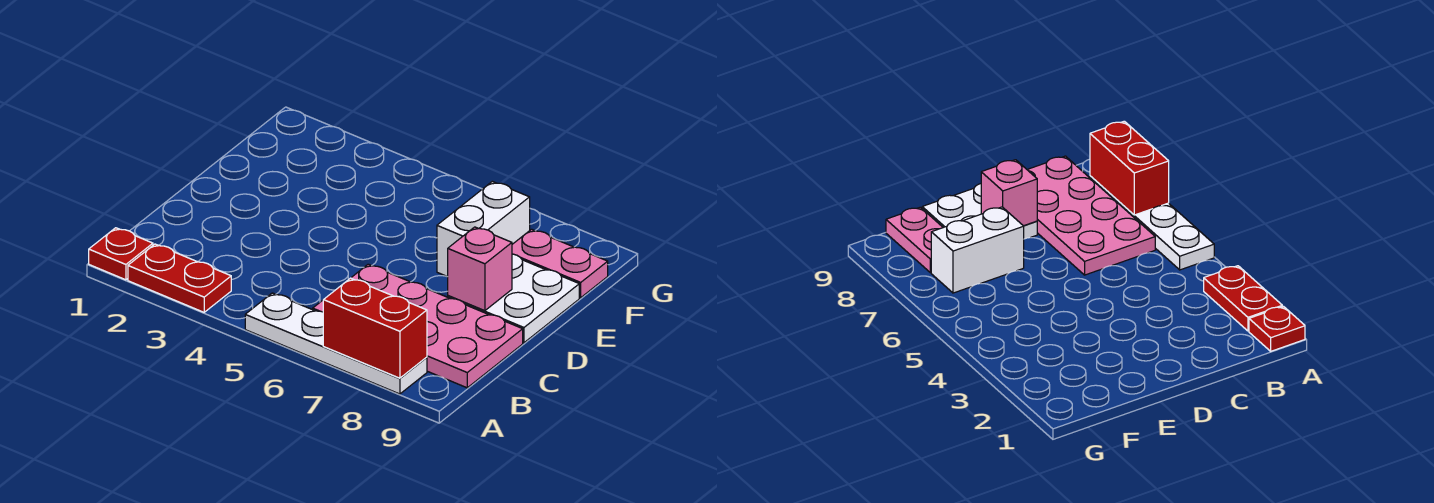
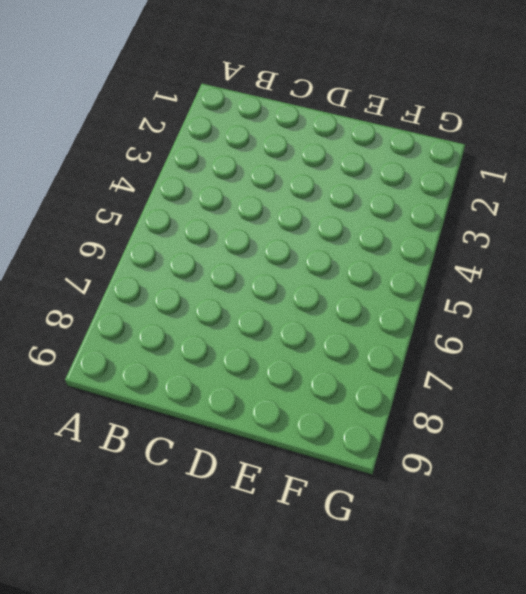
none -> red plate A1 level 1
none -> red plate A2:A3 level 1

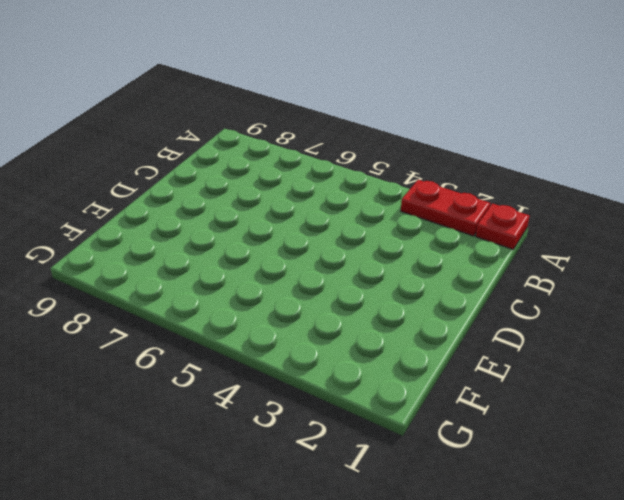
none -> white plate A5:A8 level 1
none -> pink plate B6:C9 level 1

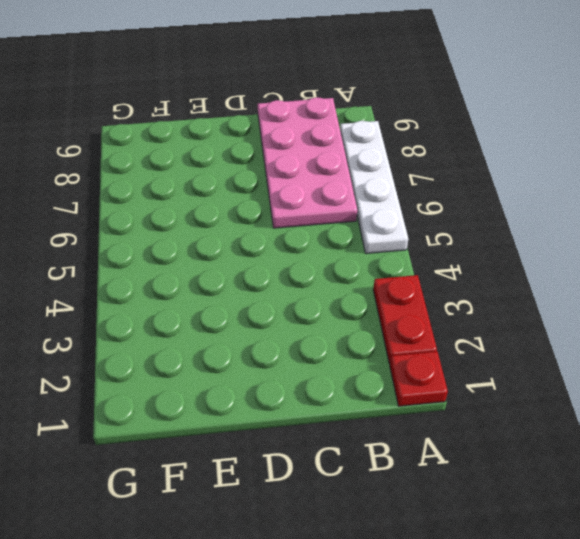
none -> white plate D8:E9 level 1
none -> white brick E7:F7 level 1

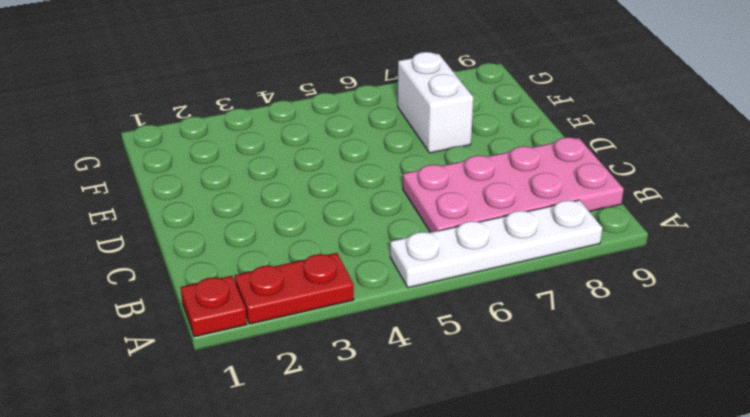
none -> white plate D8:E9 level 1
none -> pink plate F8:F9 level 1

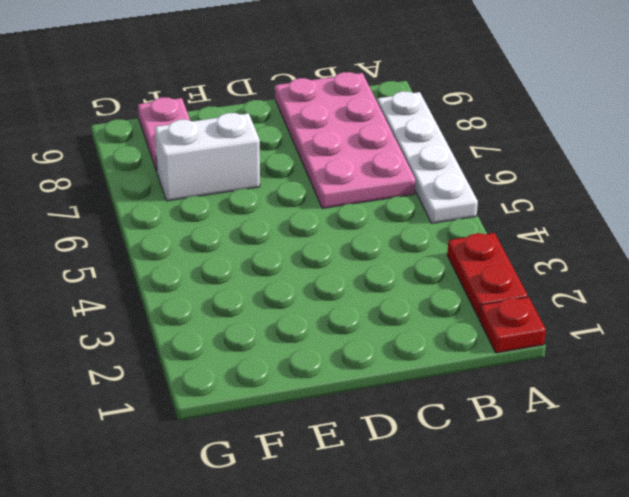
none -> white plate D8:E9 level 1
none -> red brick A7:A8 level 2

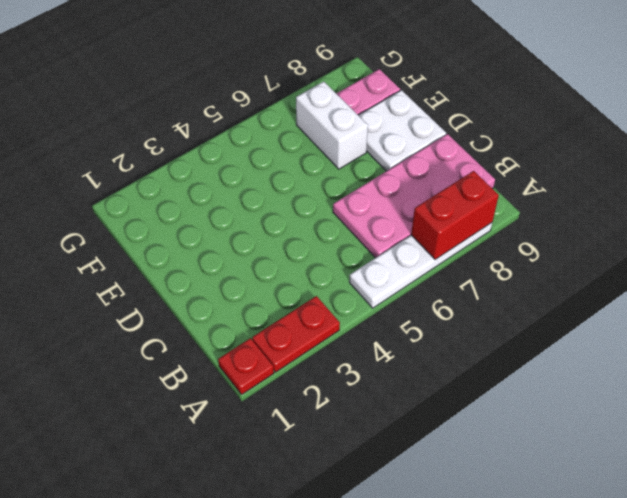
none -> pink brick D8 level 2

